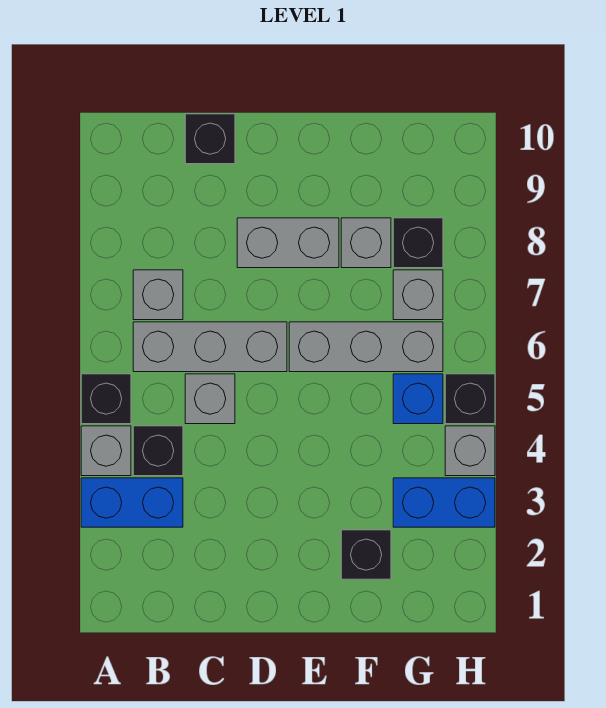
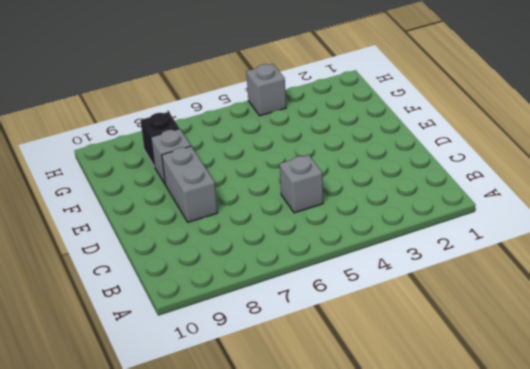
none -> blue brick A3:B3 level 1
none -> grey brick A4 level 1
none -> black brick A5 level 1

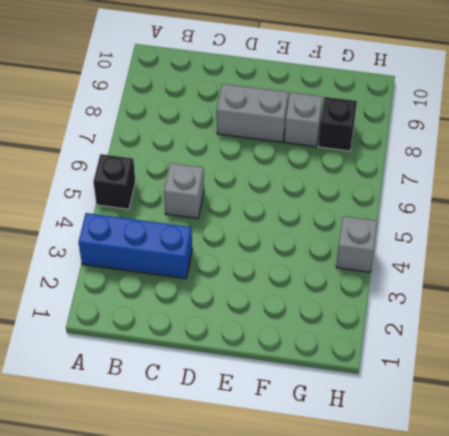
blue brick A3:C3 level 1 -> blue brick A3:B3 level 1
none -> grey brick A4 level 1
none -> black brick B4 level 1
none -> grey brick B6:D6 level 1

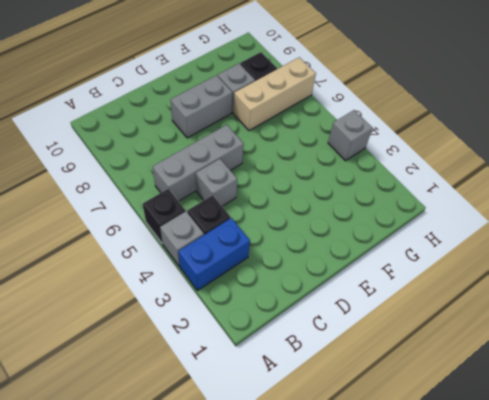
tan brick F7:H7 level 1 -> grey brick G7 level 1
none -> grey brick B7 level 1
none -> black brick C10 level 1
none -> grey brick E6:G6 level 1

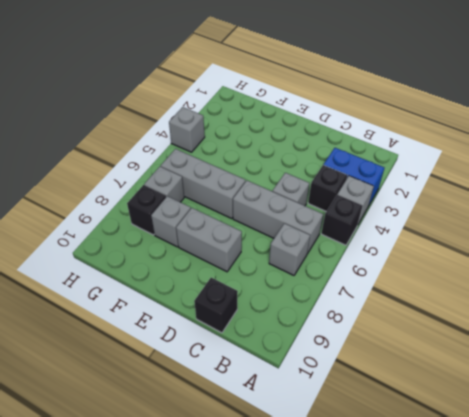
none -> black brick F2 level 1
none -> blue brick G3:H3 level 1
none -> blue brick G5 level 1

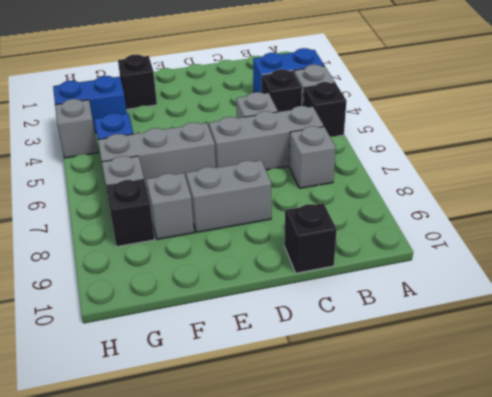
none -> black brick H5 level 1

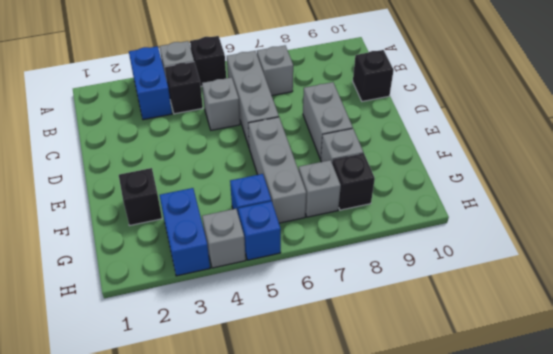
blue brick H5 level 1 -> black brick H5 level 1

